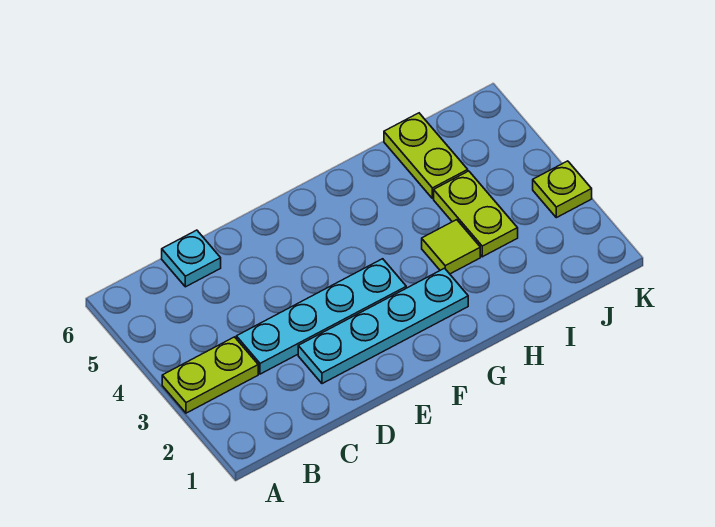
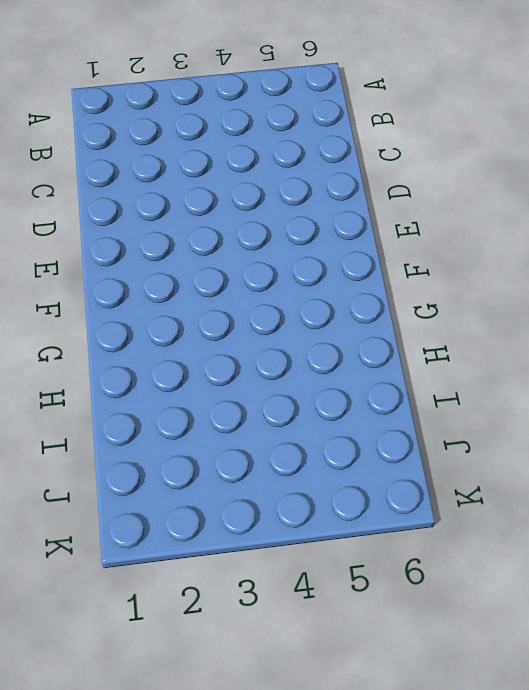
none -> lime plate A3:B3 level 1
none -> cyan plate C3:F3 level 1

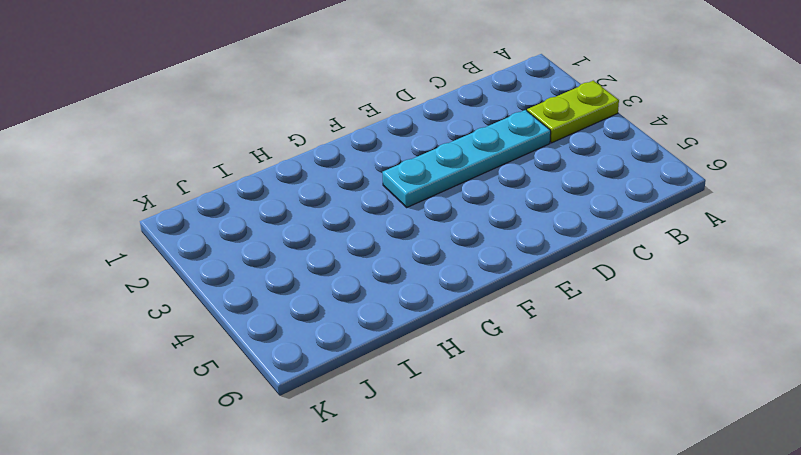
none -> cyan plate C6 level 1
none -> cyan plate D2:G2 level 1

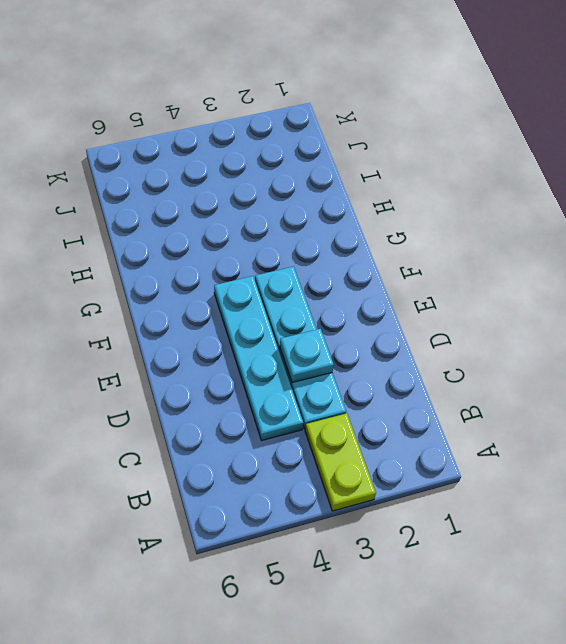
cyan plate C4:F4 level 1 -> cyan plate D2:G2 level 1
cyan plate D3 level 2 -> cyan plate C6 level 1
none -> lime tile H3 level 1
none -> lime plate I3:I4 level 1

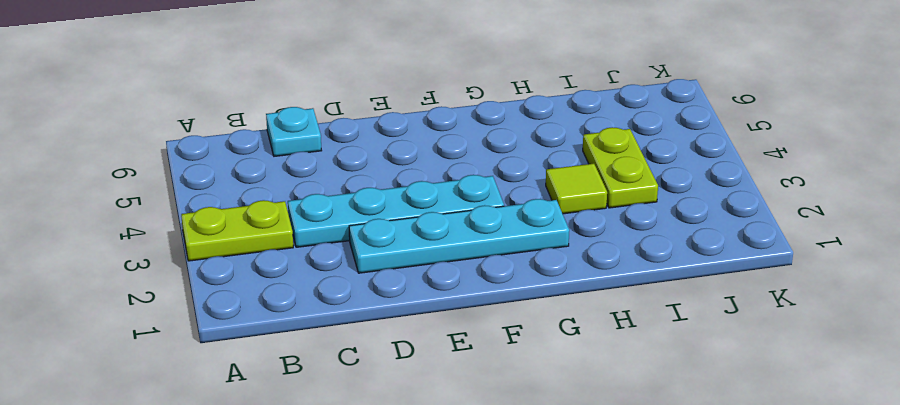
none -> lime plate I5:I6 level 1
none -> lime plate K3 level 1

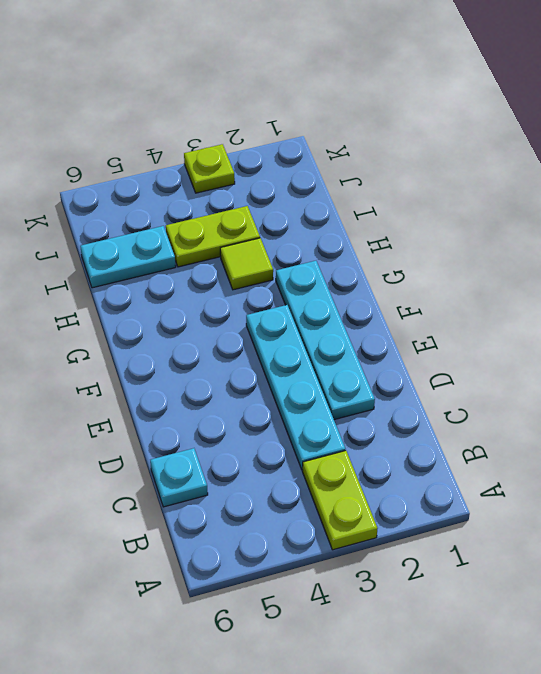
cyan plate I5:I6 level 1 -> lime plate I5:I6 level 1

